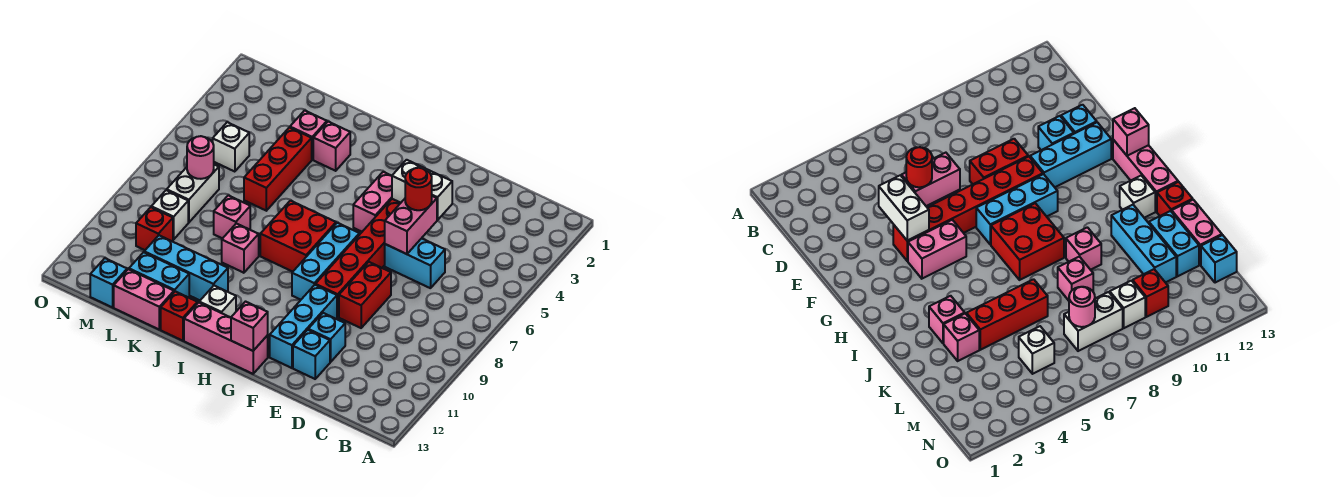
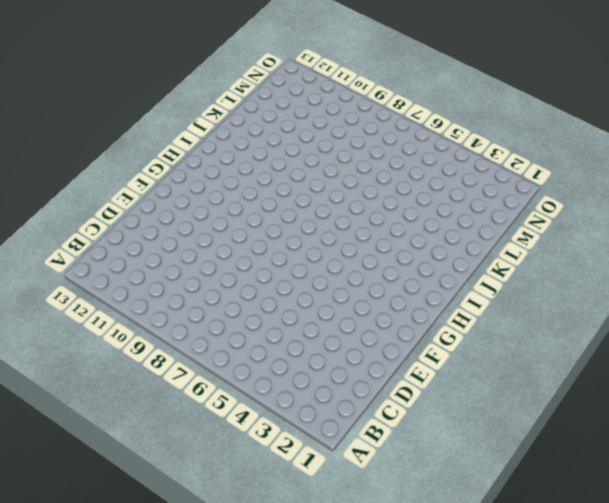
none -> cyan brick D6:E6 level 1
none -> red brick E8:E9 level 1
none -> cyan brick E11 level 1
none -> cyan brick E12 level 1

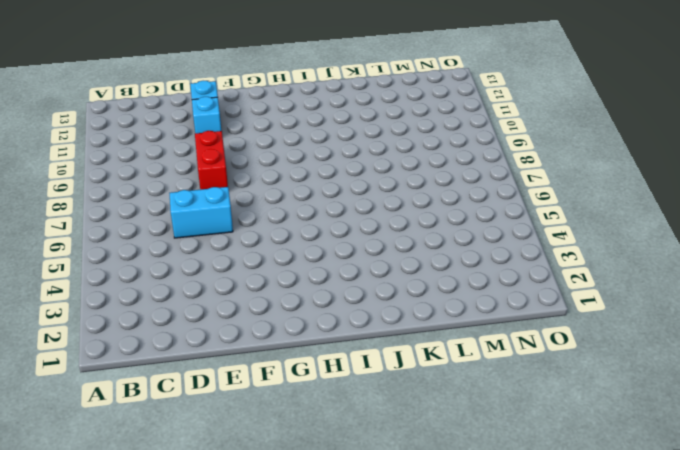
none -> red brick F4:F9 level 1
none -> cyan brick F10:F12 level 1
none -> pink brick G4:G5 level 1
none -> cyan brick G7:G9 level 1

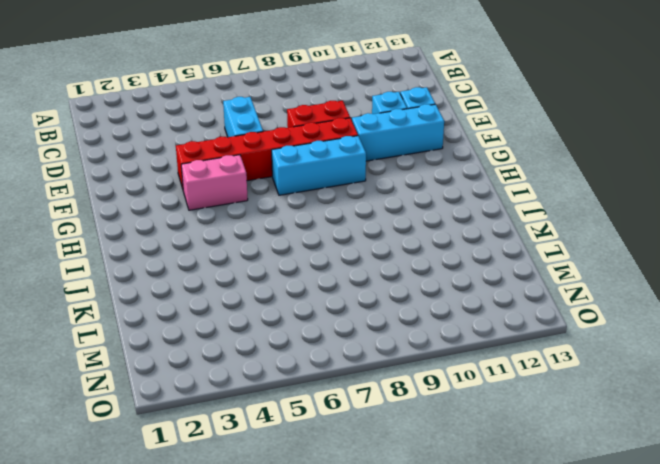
none -> pink brick G13:I13 level 1
none -> red brick H7:I8 level 1
none -> white brick I12 level 1
none -> pink brick J3 level 1

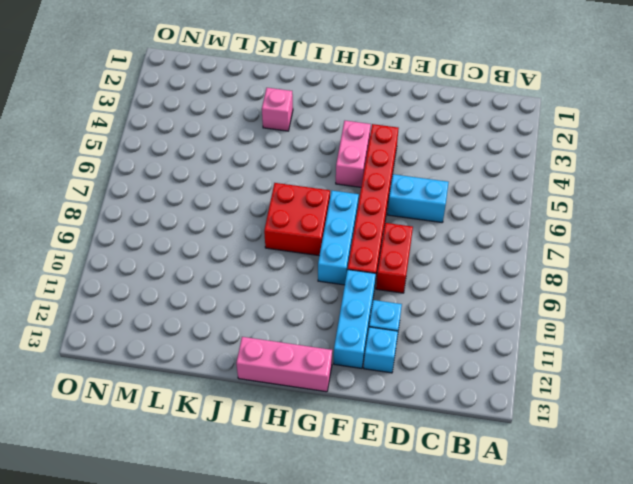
none -> white brick I12 level 1
none -> pink brick J9 level 1
none -> cyan brick J11:L11 level 1
none -> red brick J13 level 1

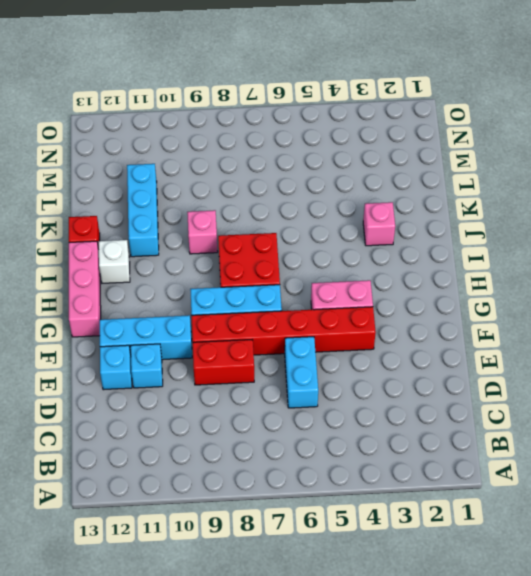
none -> pink brick K3 level 1
none -> red brick K4:K6 level 1
none -> pink brick K8 level 1
none -> cyan brick K12:L12 level 1

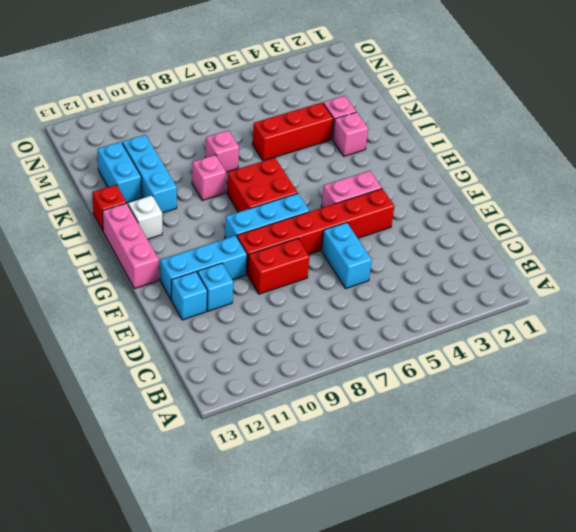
none -> pink brick K13:L13 level 1
none -> white brick M5 level 1
none -> white brick M7:M8 level 1
none -> white brick M9 level 1

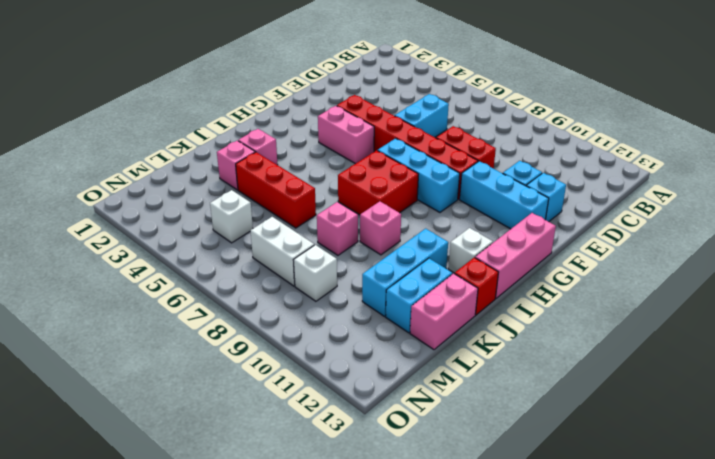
none -> red brick M10 level 1
none -> cyan brick M13 level 1
none -> white brick E4:F4 level 2
none -> pink brick E5:E6 level 2

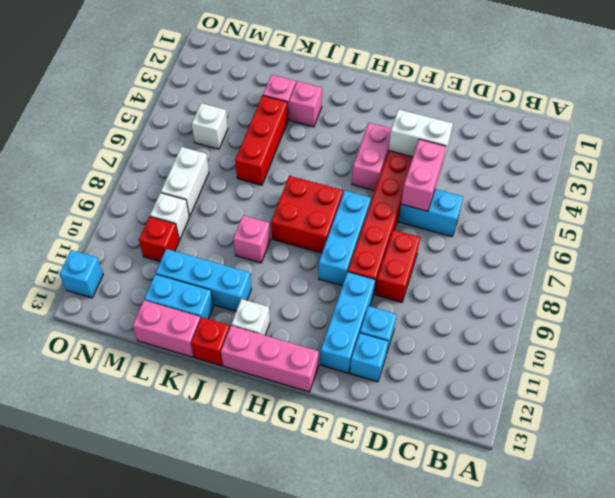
cyan brick O12 level 1 -> cyan brick M13 level 1
none -> pink brick K8 level 1
none -> pink brick G13 level 2
none -> pink round brick M7 level 2
none -> red round brick E5 level 3

